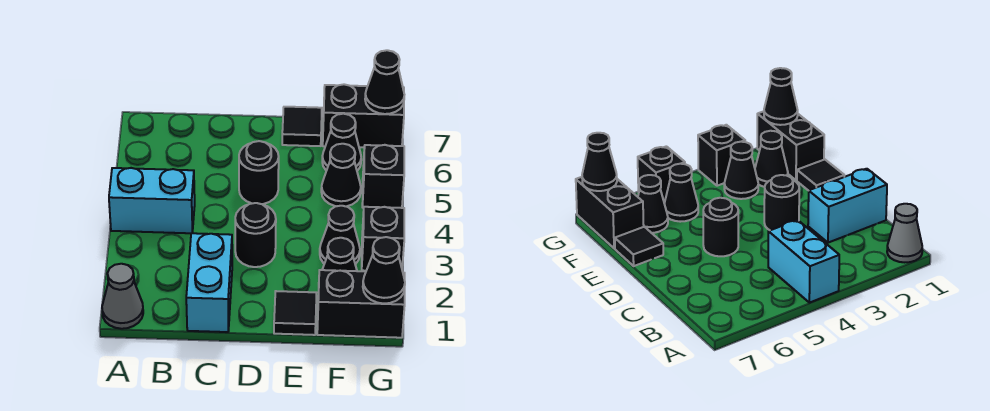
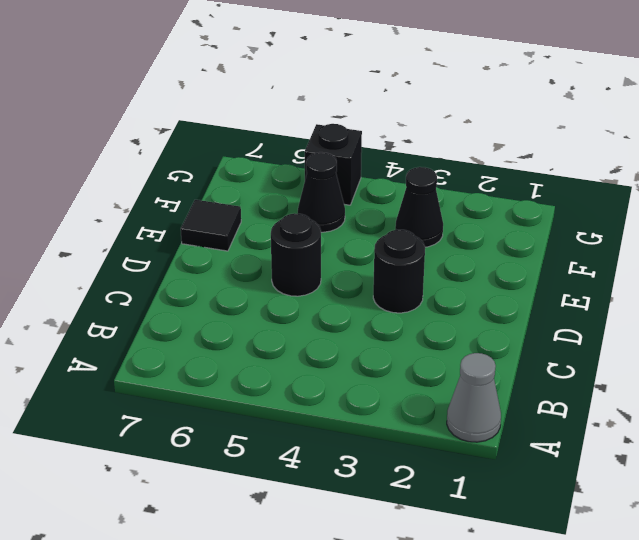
none -> cyan brick A4:B4 level 1
none -> cyan brick C1:C2 level 1
none -> black tile E1 level 1

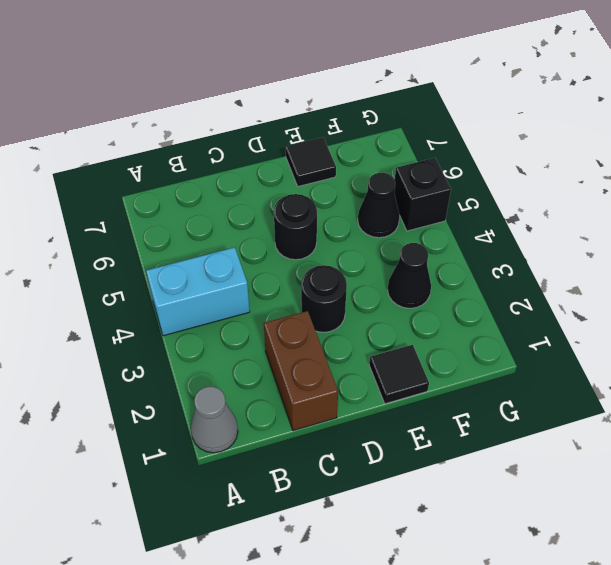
brown brick C1:C2 level 1 -> cyan brick C1:C2 level 1
none -> black brick F1:G1 level 1
none -> black cone F2 level 1
none -> black cone F6 level 1

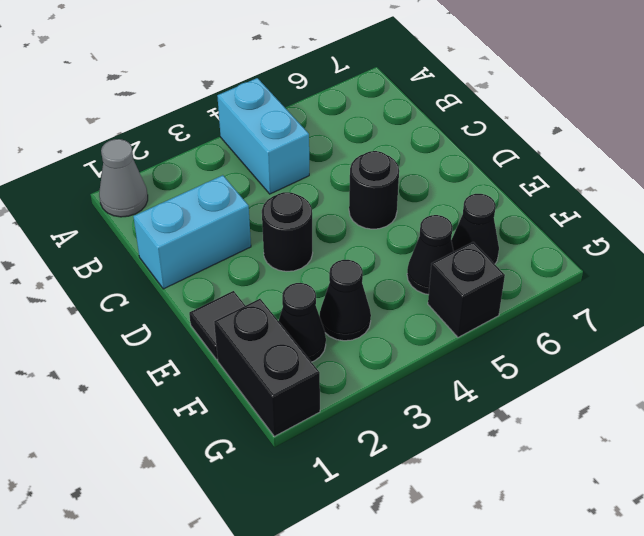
none -> black tile E7 level 1
none -> black brick F7:G7 level 1
none -> black brick G3 level 1

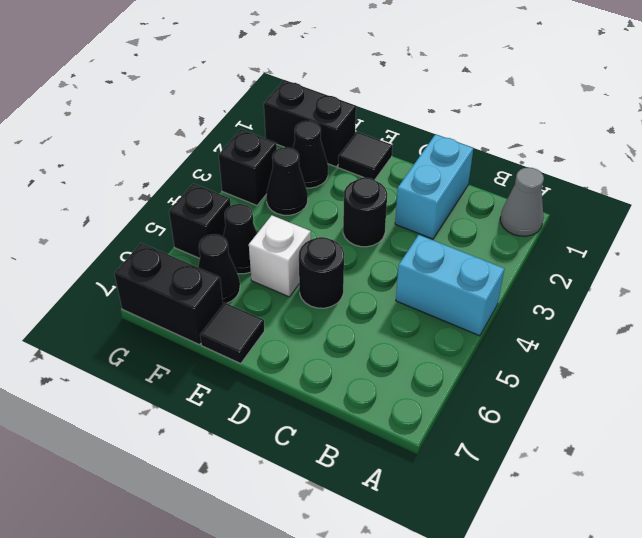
white brick E5 level 1 -> none
none -> black cone G1 level 2
none -> black cone G7 level 2

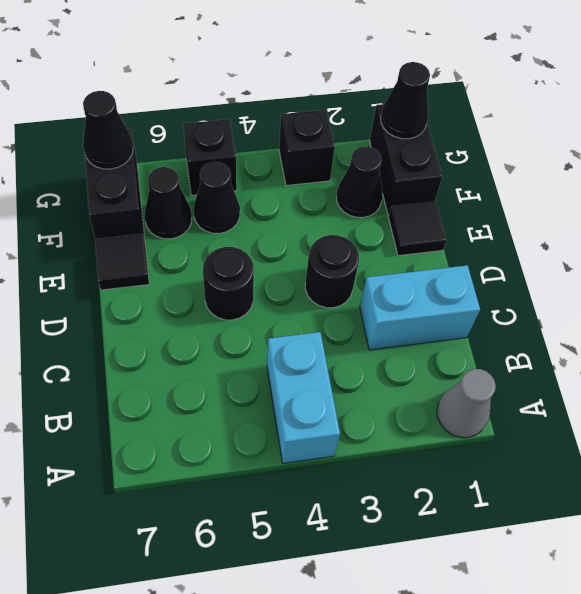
none -> black cone F3 level 1

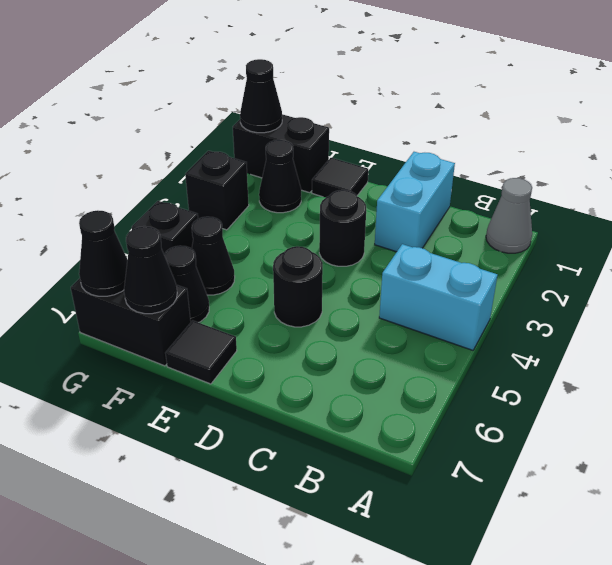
black cone F7 level 2 -> black cone F3 level 1

